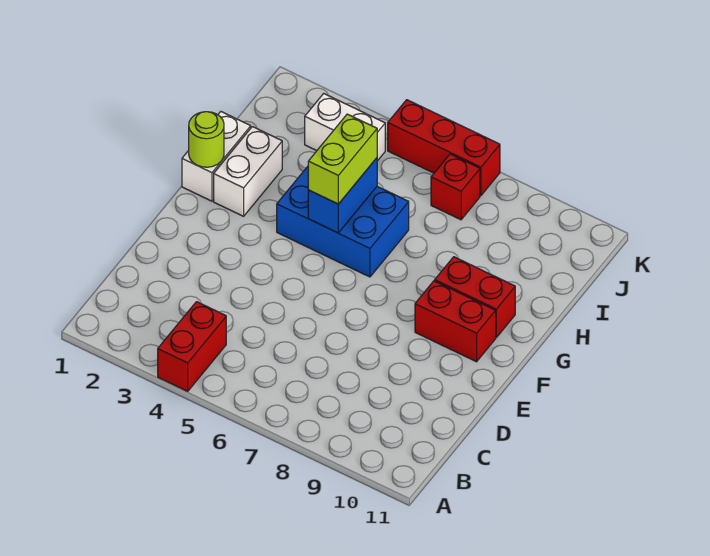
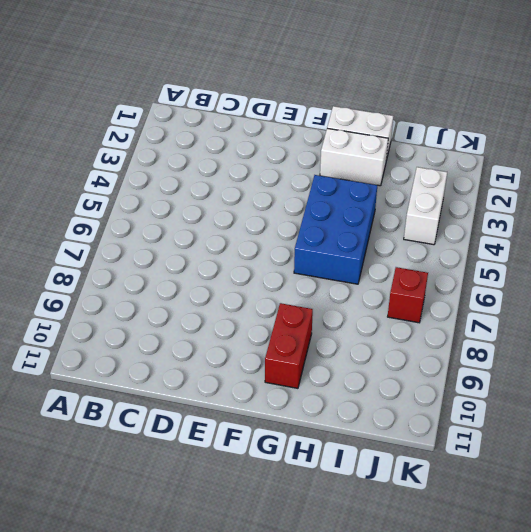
none -> red brick A4:B4 level 1
none -> red brick F9:F10 level 1
none -> red brick K5:K7 level 1

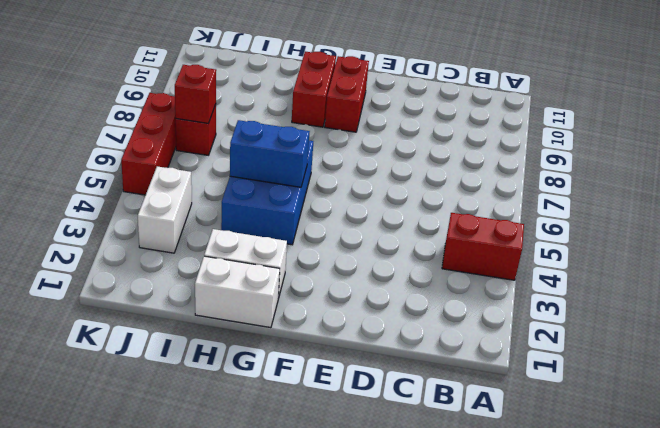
red brick J7 level 2 -> none
none -> lime round brick G1 level 2
none -> lime brick G5:H5 level 3

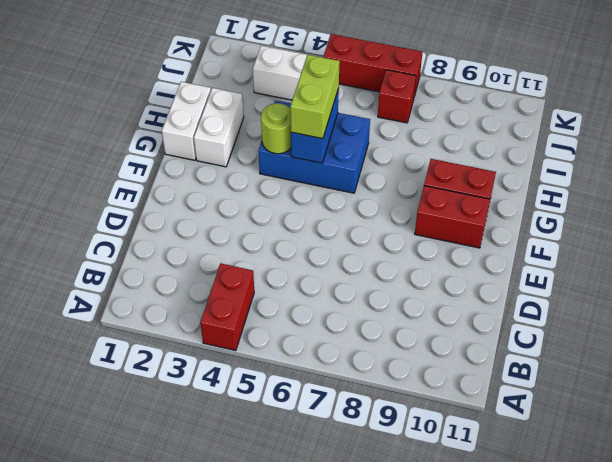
lime round brick G4 level 2 -> lime round brick G1 level 2

